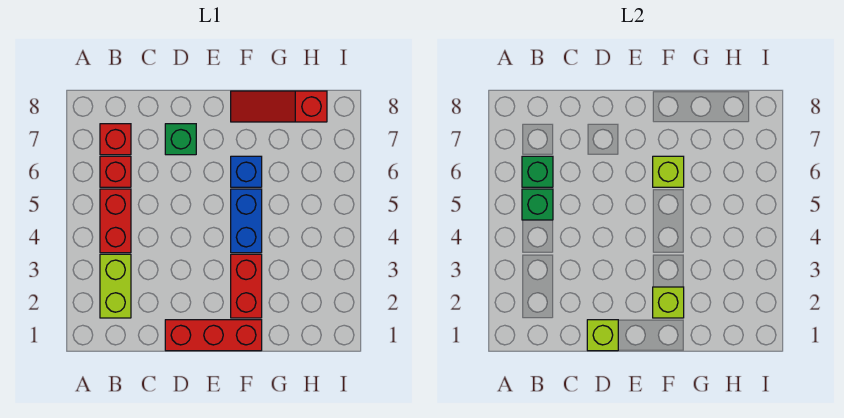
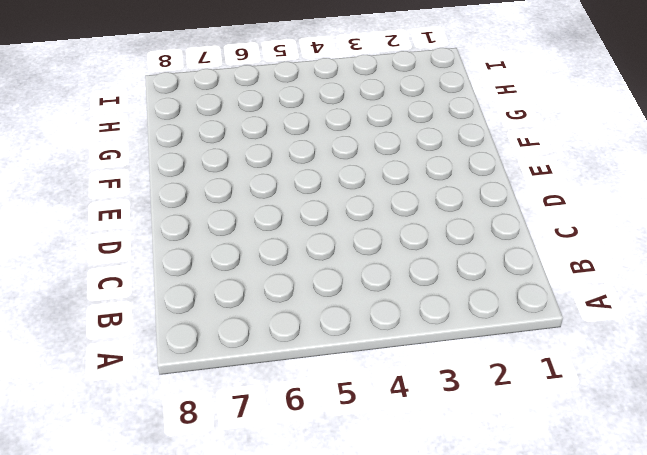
none -> lime brick B2:B3 level 1
none -> red brick B4:B5 level 1
none -> red brick B6 level 1

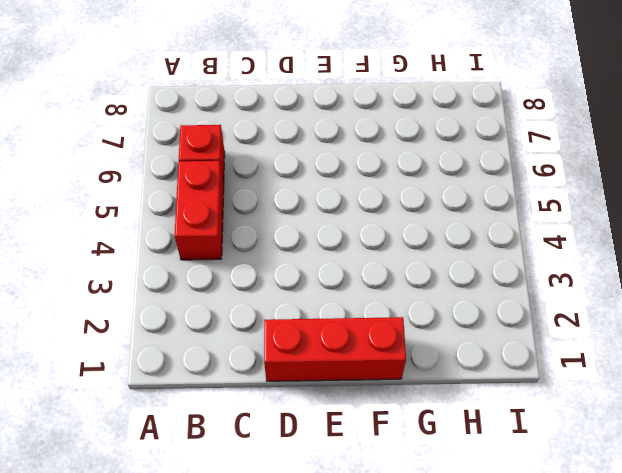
none -> lime brick B2:B3 level 1
none -> red brick B7 level 1
none -> green brick D7 level 1

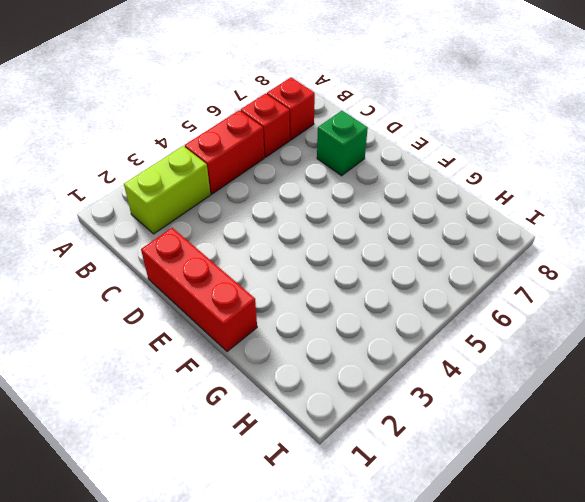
none -> red brick F2:F3 level 1
none -> blue brick F4:F5 level 1
none -> blue brick F6 level 1

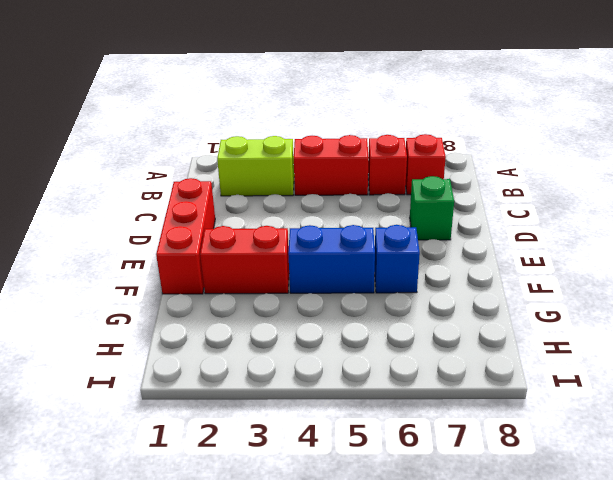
none -> red slope F8:H8 level 1 top H
none -> green brick B5 level 2
none -> green brick B6 level 2

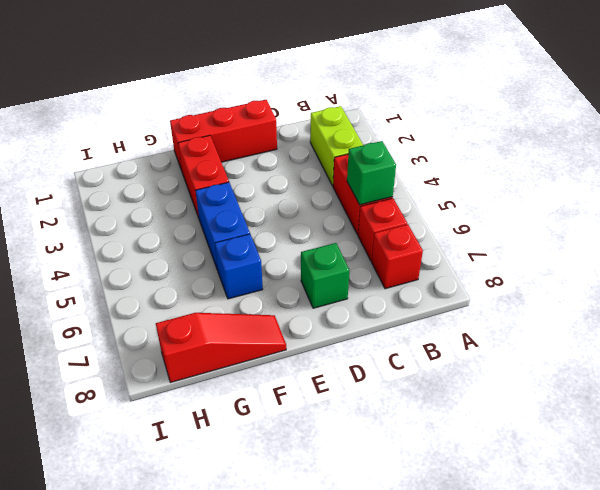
none -> green brick B6 level 2
none -> lime brick D1 level 2
none -> lime brick F2 level 2

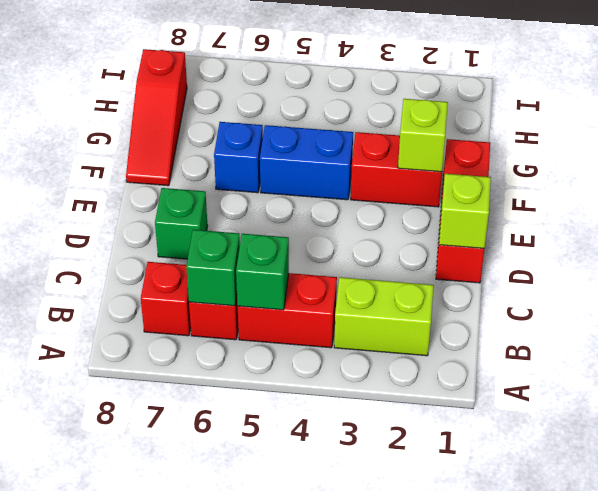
none -> lime brick F6 level 2

